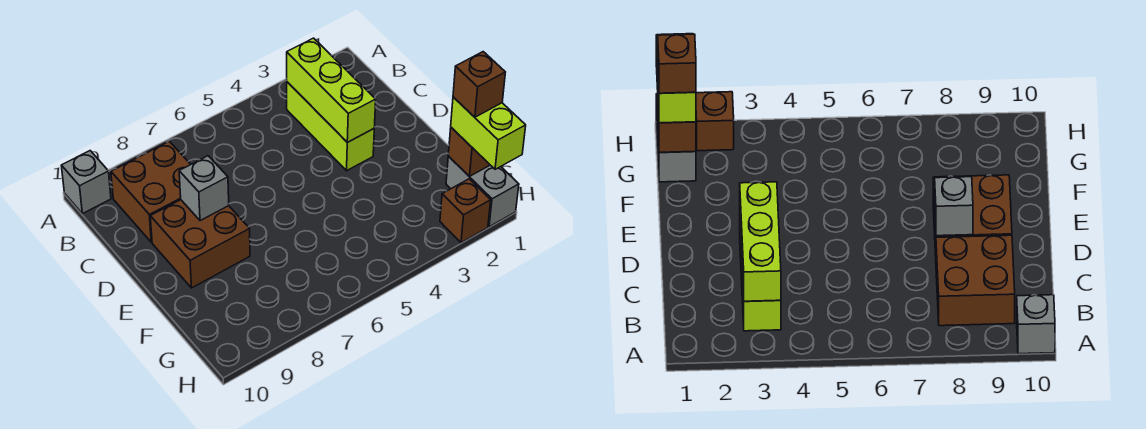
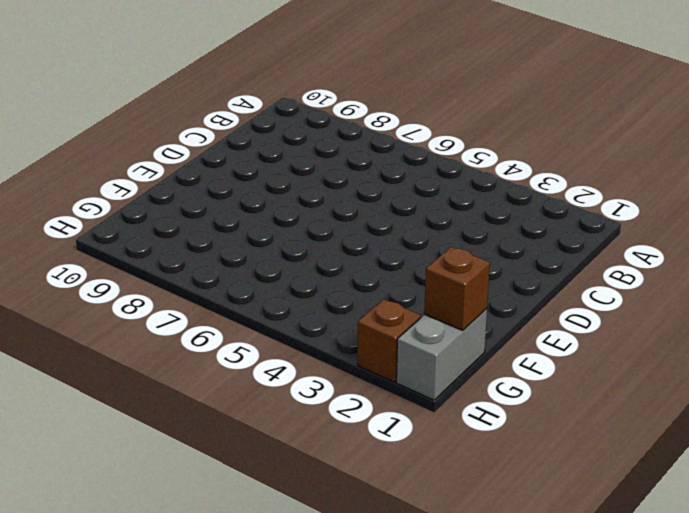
none -> grey brick A10 level 1
none -> lime brick B3:D3 level 1

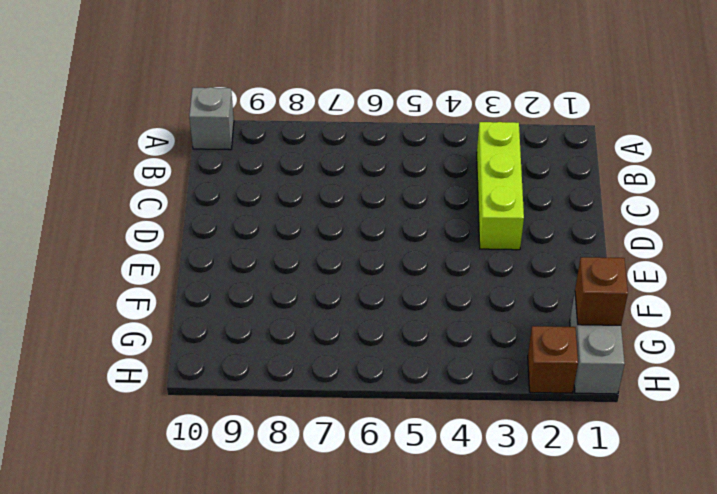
none -> brown brick B8:C9 level 1
none -> brown brick D8:E9 level 1

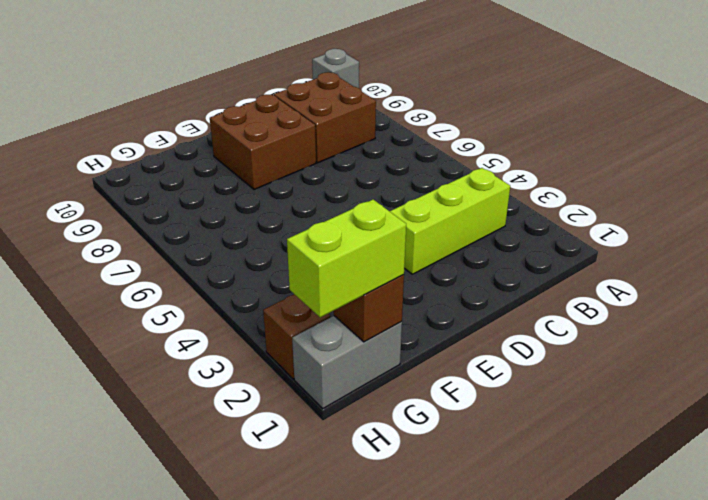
none -> lime brick B3:D3 level 2
none -> grey brick D8 level 2

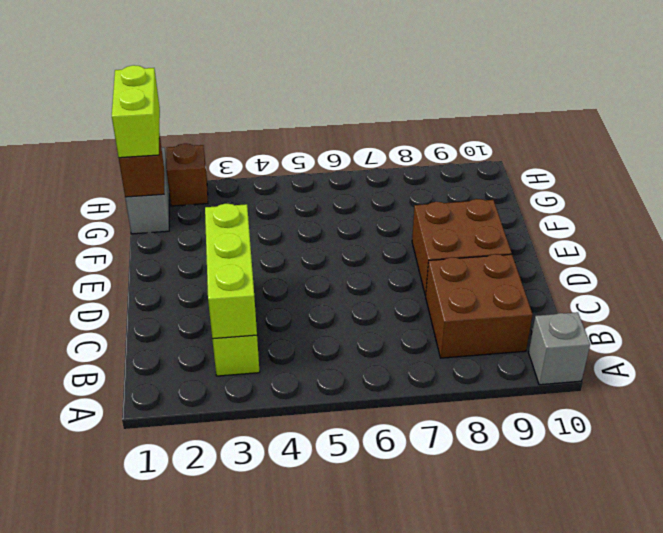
none -> grey brick D8 level 2
none -> brown brick G1 level 4

